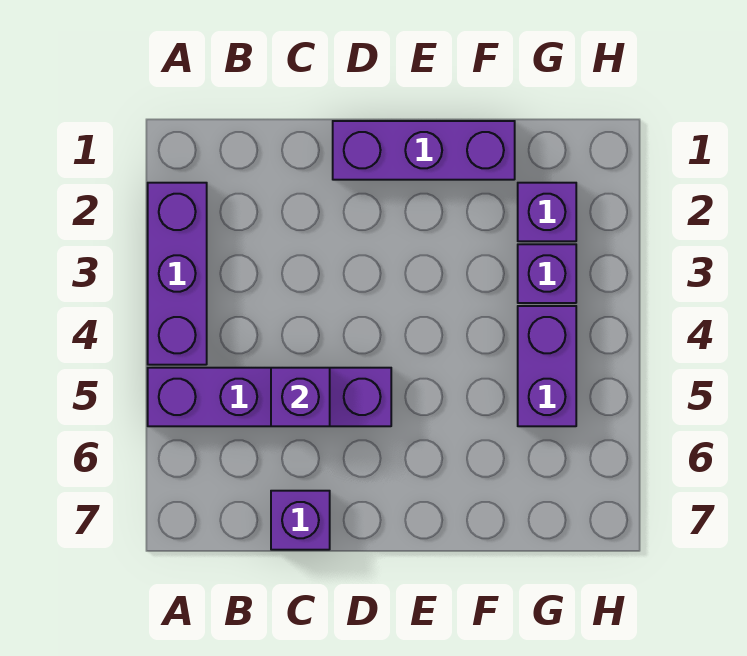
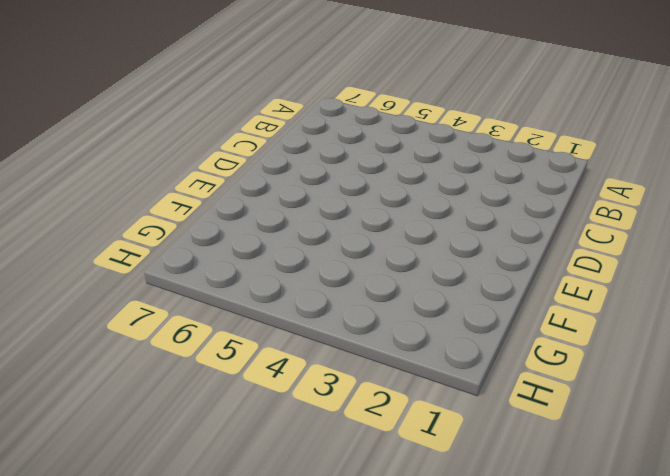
none -> purple brick A2:A4 level 1
none -> purple brick A5:D5 level 1

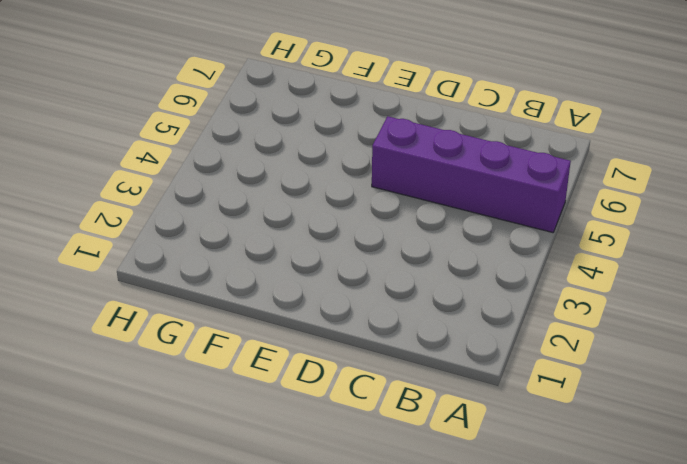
none -> purple brick A2:A4 level 1
none -> purple brick C7 level 1

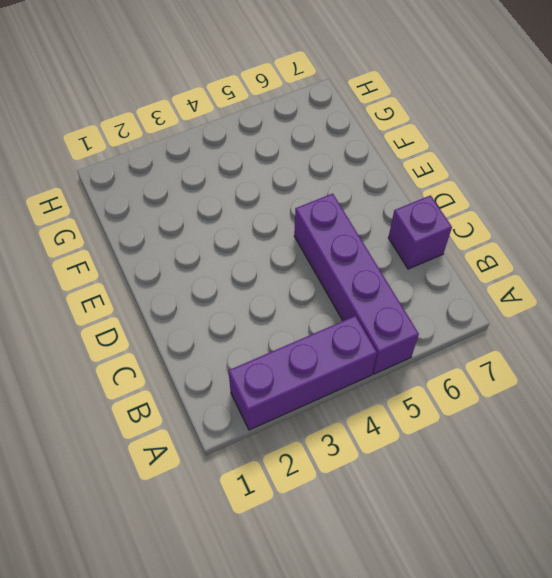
none -> purple brick D1:F1 level 1
none -> purple brick G2 level 1

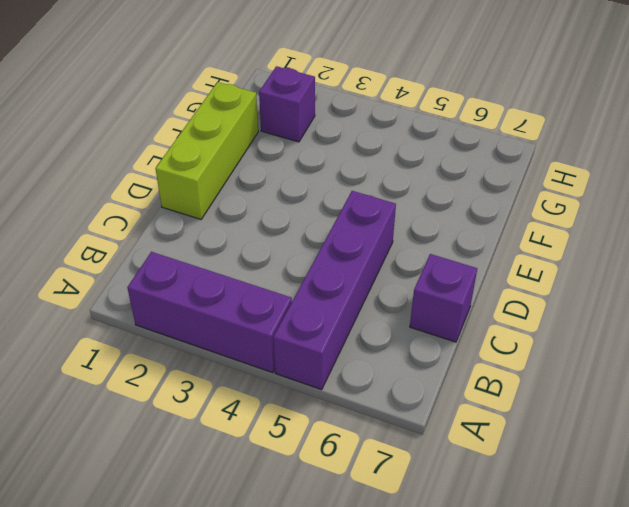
lime brick D1:F1 level 1 -> purple brick D1:F1 level 1
none -> purple brick G3 level 1
none -> purple brick G4:G5 level 1

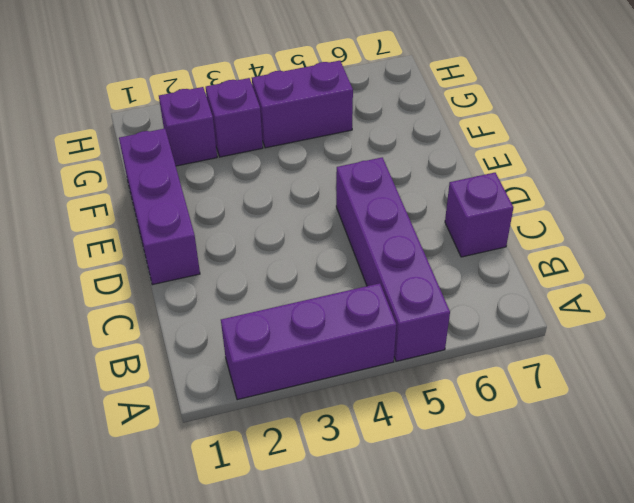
none -> purple brick C5 level 2

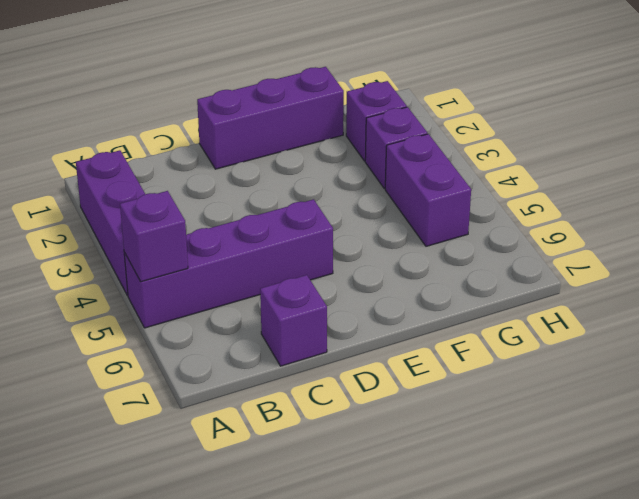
purple brick A5 level 2 -> purple brick C5 level 2

